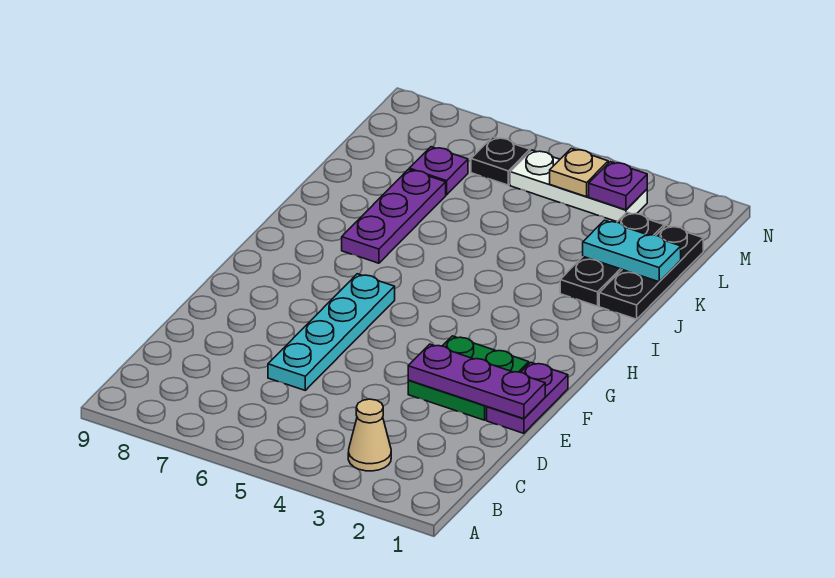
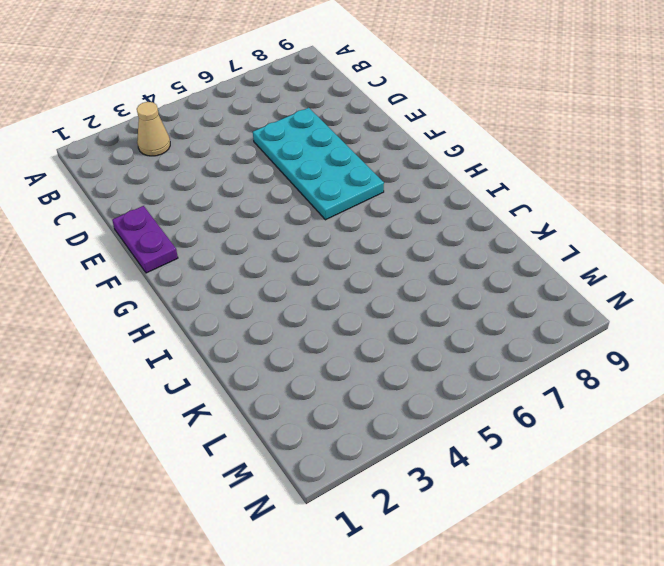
cyan plate D6:G7 level 1 -> cyan plate D6:G6 level 1
none -> green plate E2:F3 level 1
none -> purple plate I7:K7 level 1
none -> black plate J1:L1 level 1

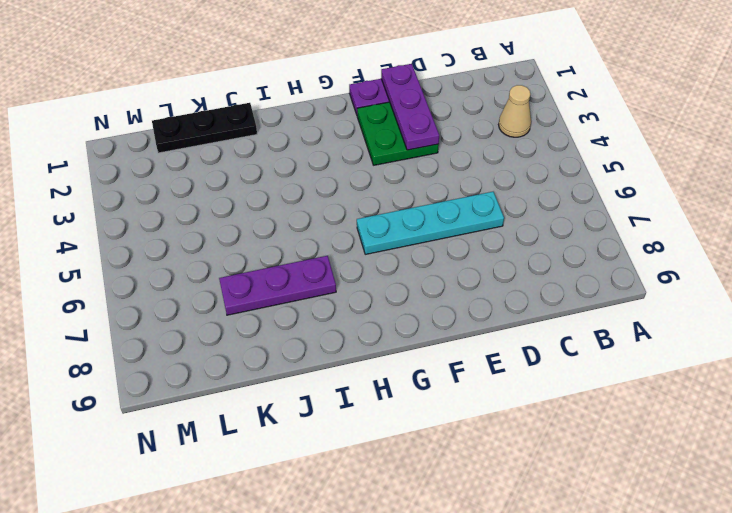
none -> black plate J2:L2 level 1
none -> purple plate L7 level 1
none -> white plate M3:M5 level 1

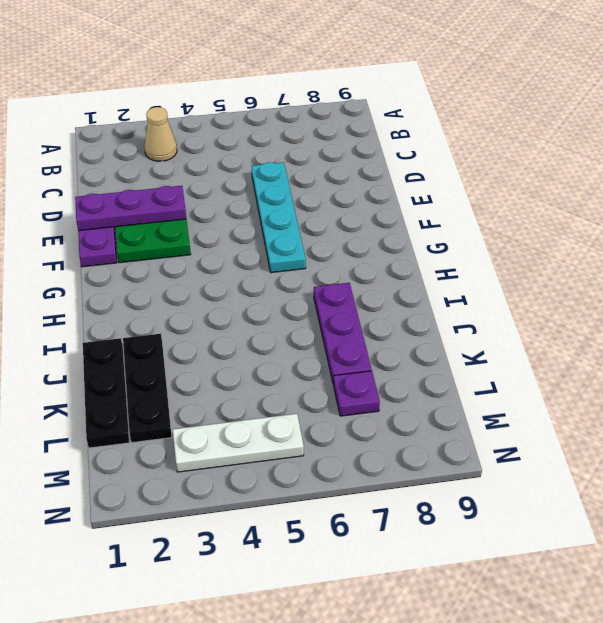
none -> black plate M6 level 1
none -> cyan plate K1:K2 level 2
none -> purple plate M3 level 2

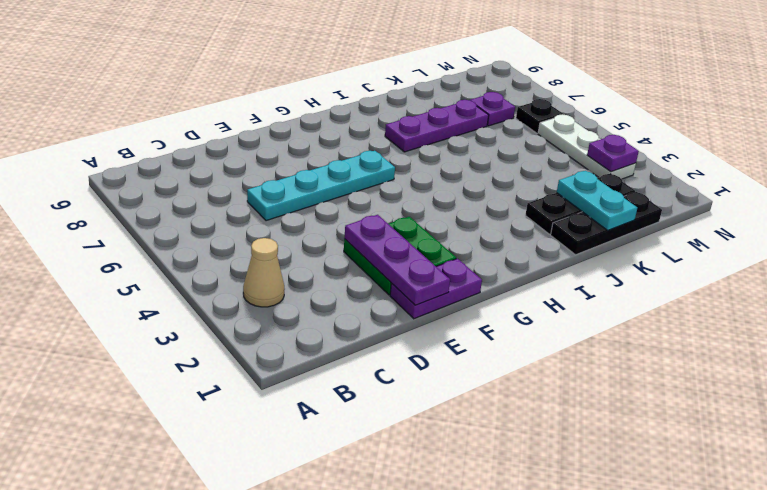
none -> tan plate M4 level 2

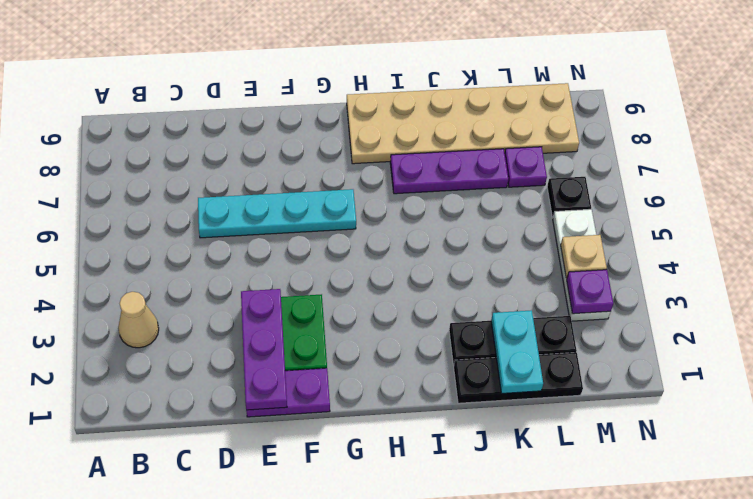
tan plate H8:M9 level 1 -> none

